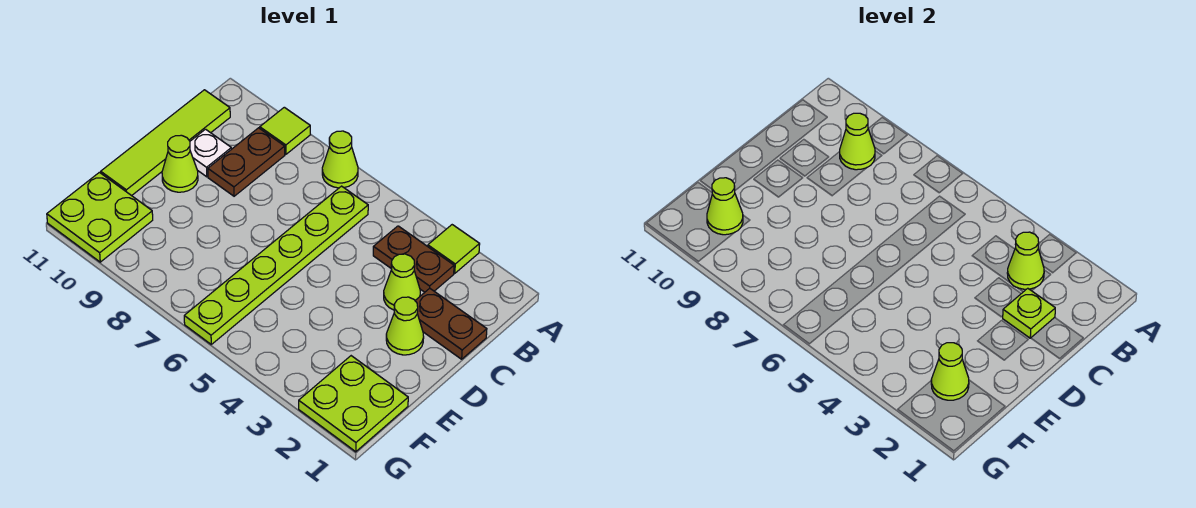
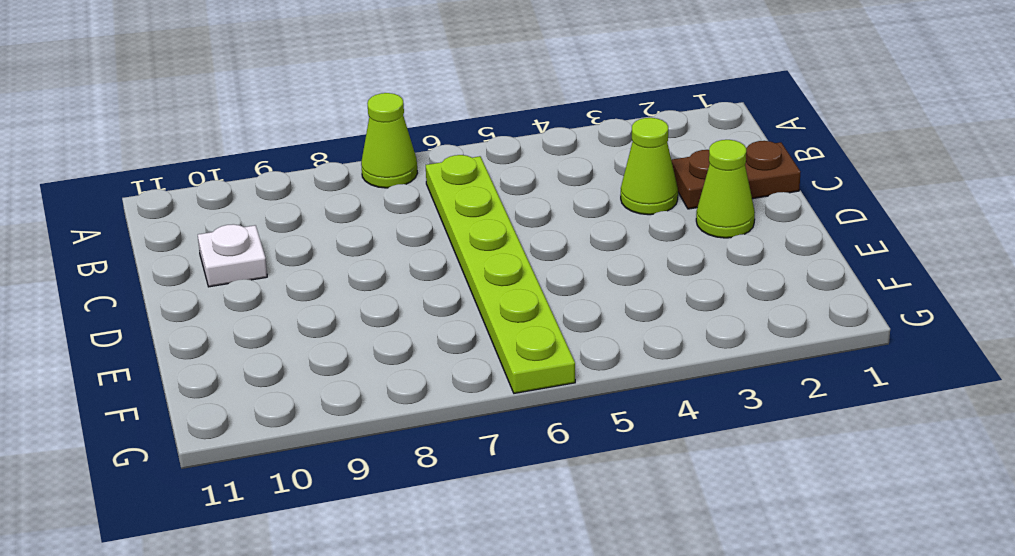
none -> lime tile A3 level 1
none -> lime tile A9 level 1
none -> brown plate B3:B4 level 1

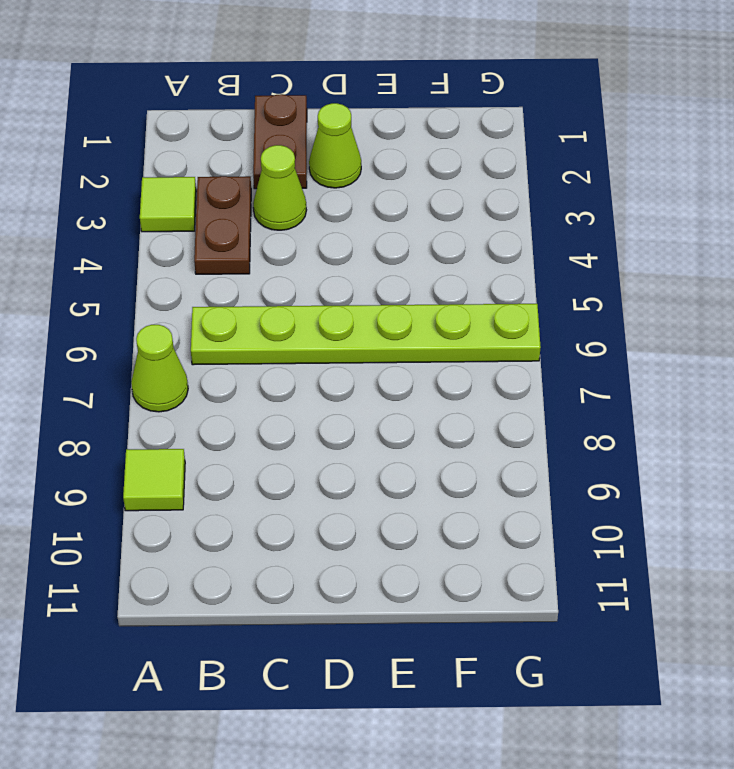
none -> brown plate B9:C9 level 1
none -> lime tile B11:E11 level 1
none -> white plate C10 level 1

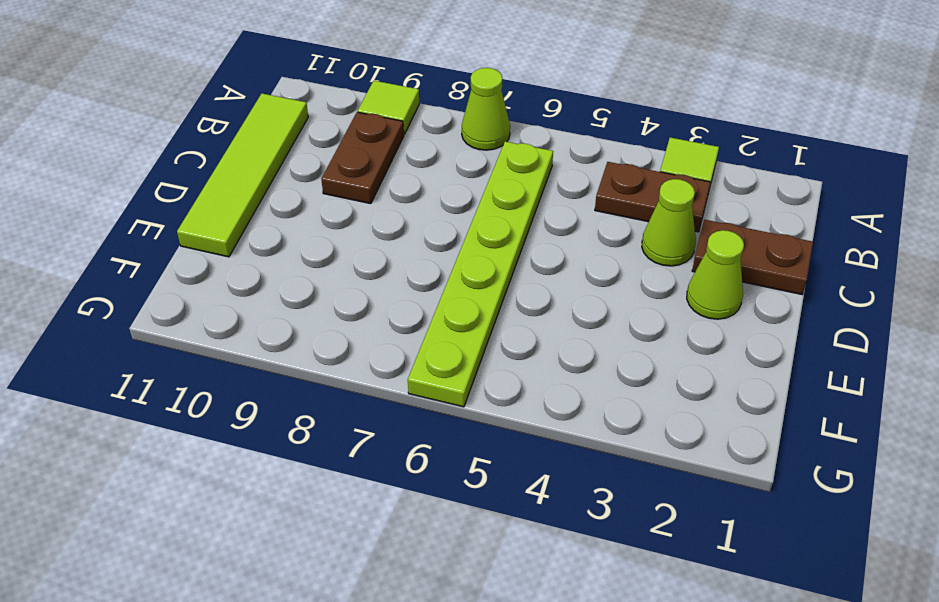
none -> white plate C10 level 1
none -> lime cone D10 level 1
none -> lime plate F1:G2 level 1

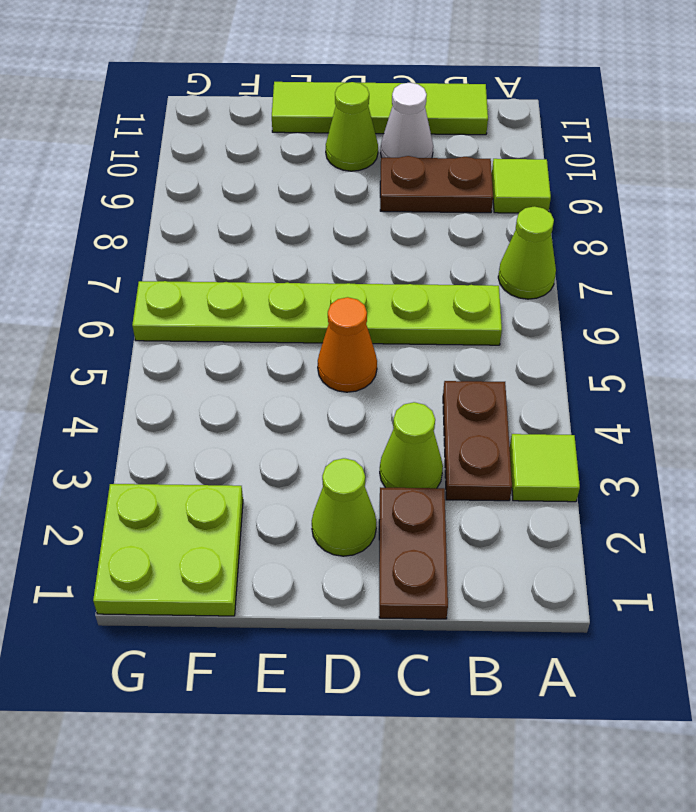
white cone C10 level 1 -> white plate C10 level 1
orange cone D5 level 1 -> none
none -> lime plate F10:G11 level 1
none -> lime cone B3 level 2
none -> lime cone B9 level 2

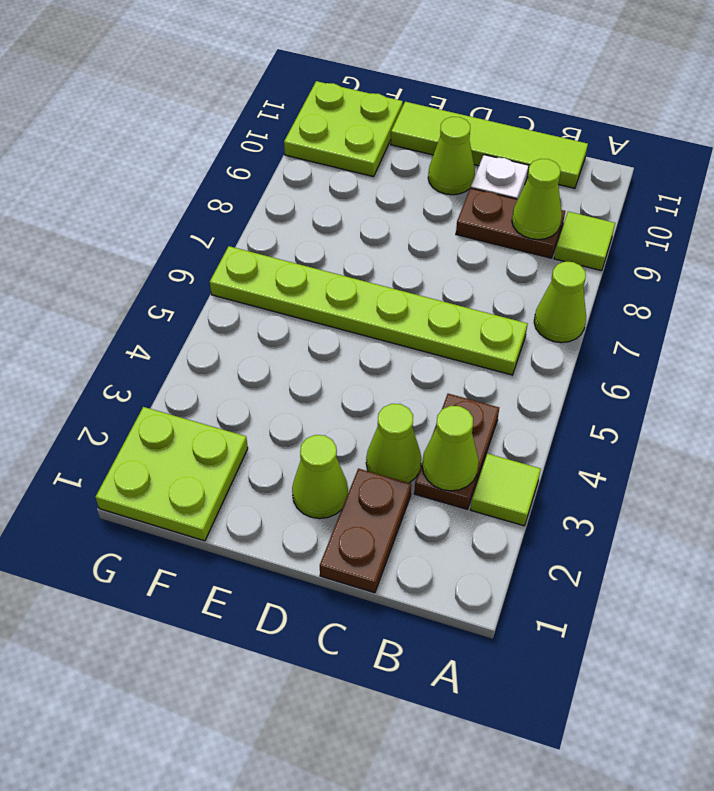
none -> lime plate C2 level 2
none -> lime cone F2 level 2
none -> lime cone F10 level 2

